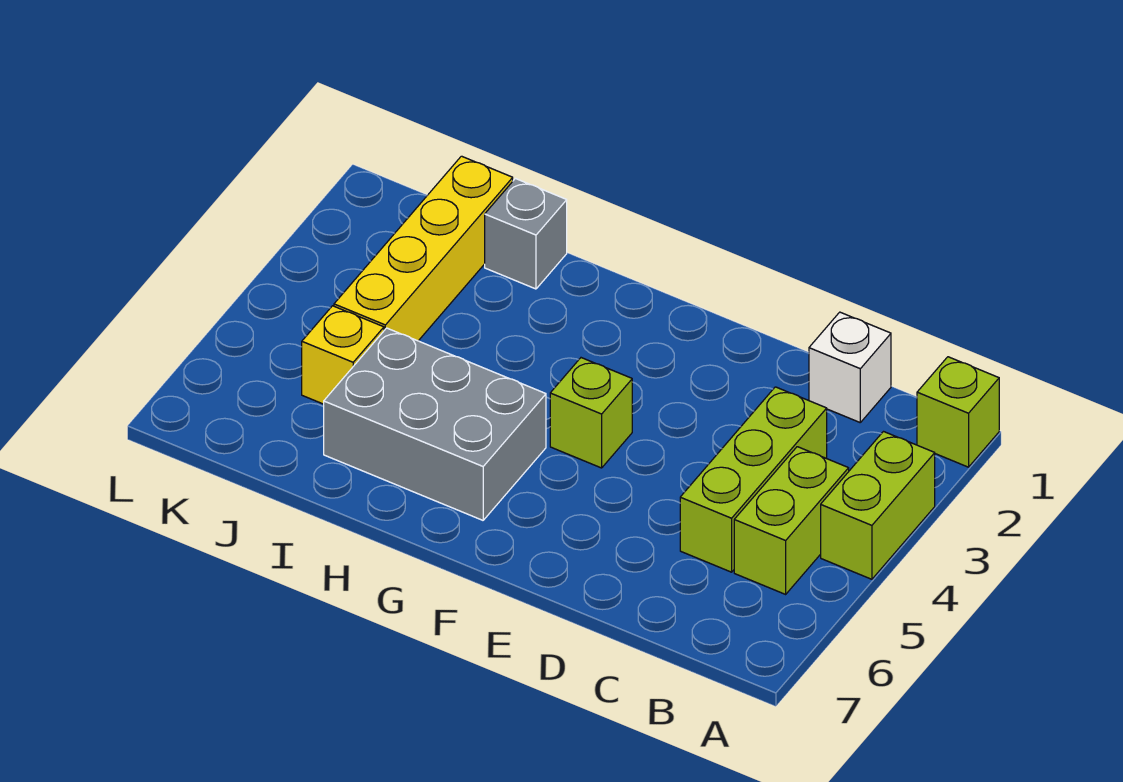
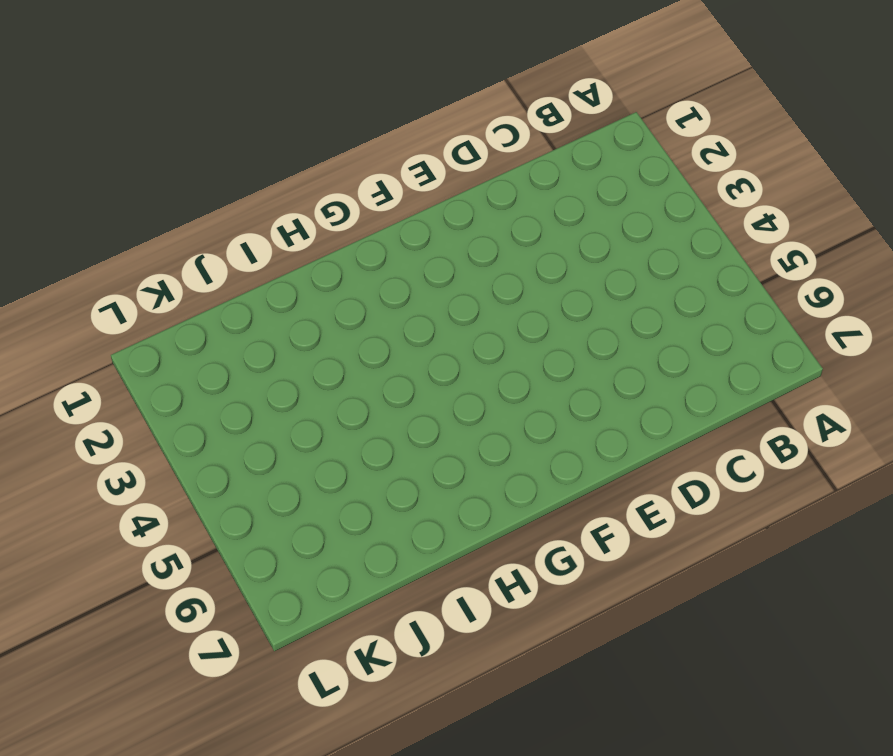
none -> lime brick A1 level 1
none -> lime brick A3:A4 level 1

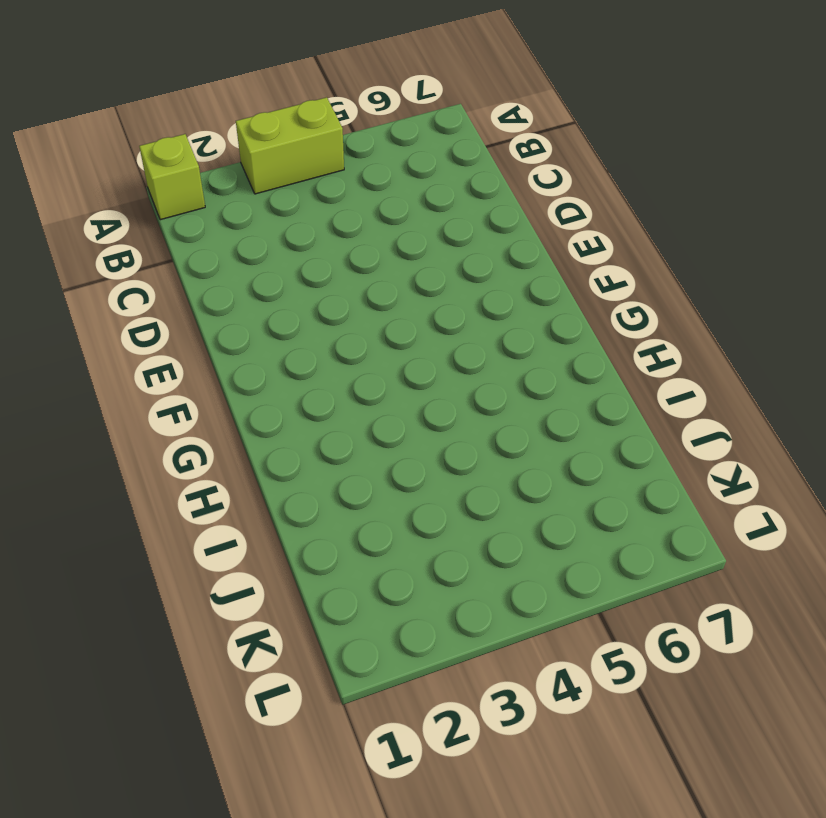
none -> lime brick B4:B5 level 1
none -> white brick C1 level 1

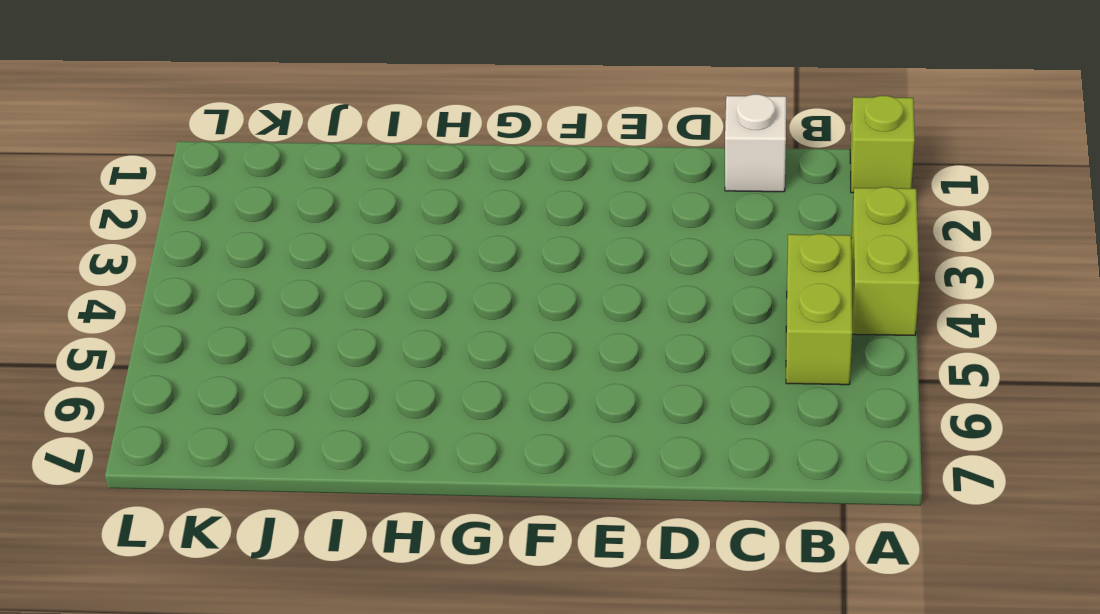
none -> lime brick C3:C5 level 1
none -> lime brick F4 level 1

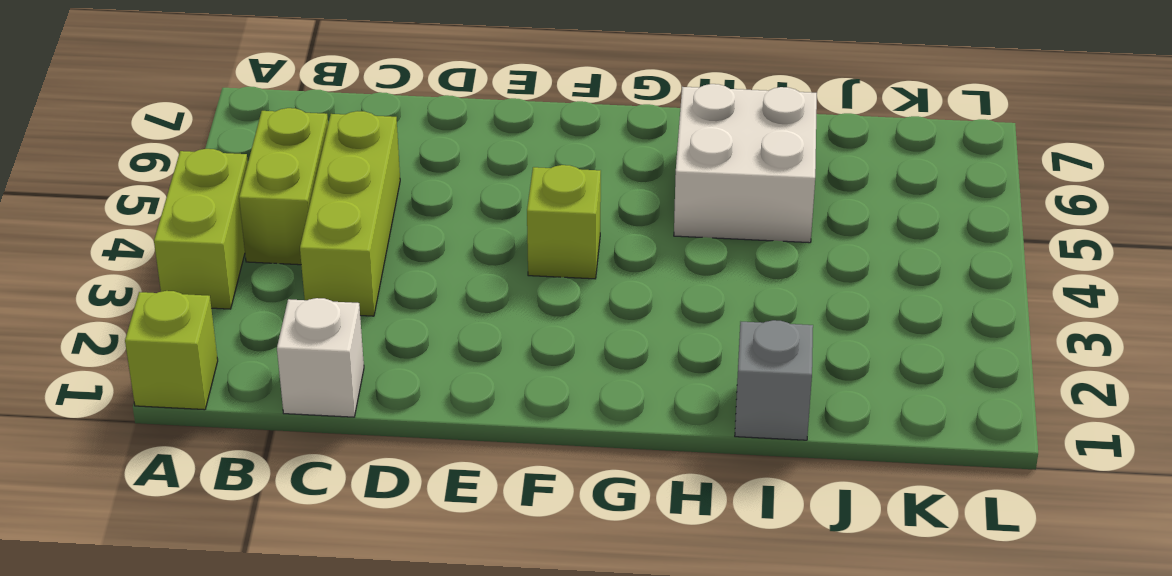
white brick H5:I6 level 1 -> grey brick G5:I6 level 1
none -> yellow brick J1:J4 level 1
none -> yellow brick J5 level 1

